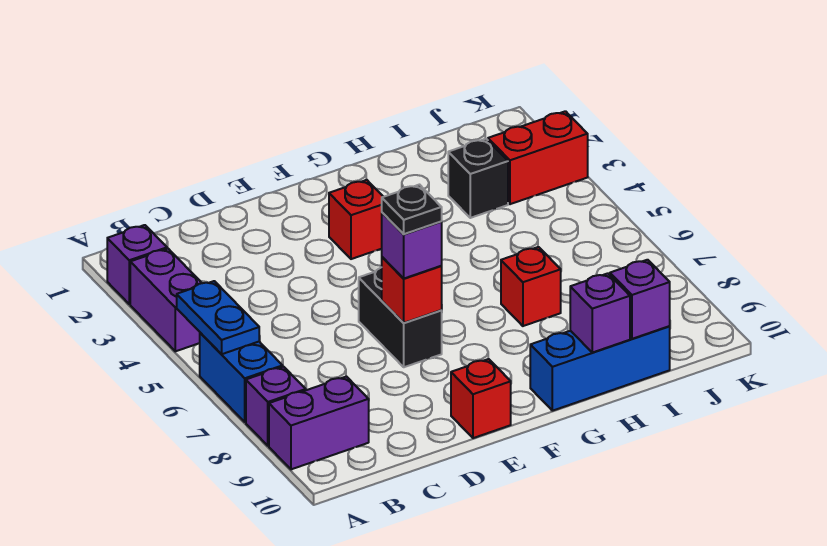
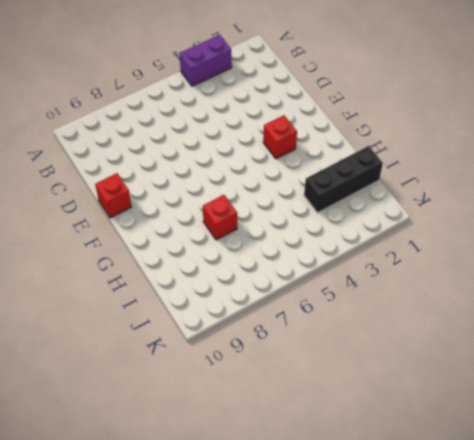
black brick I1:I3 level 1 -> black brick I3 level 1
none -> purple brick A2 level 1
none -> blue brick A6:A7 level 1
none -> purple brick A8 level 1

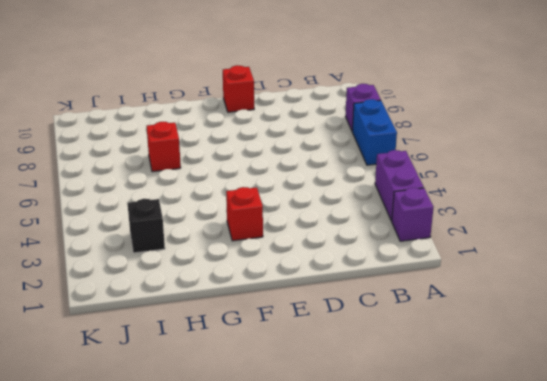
none -> purple brick A9:B9 level 1
none -> black brick E6:E7 level 1
none -> blue brick G10:I10 level 1

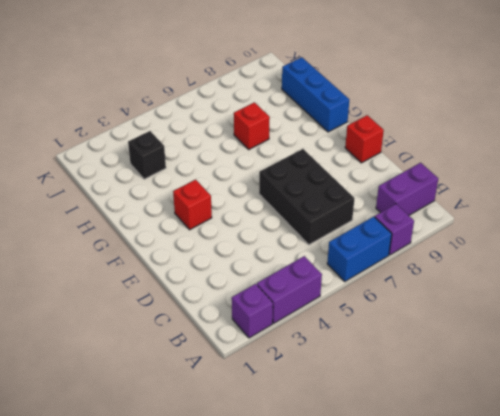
purple brick B9:B10 level 1 -> purple brick A9:B9 level 1
black brick C6:E7 level 1 -> black brick E6:E7 level 1
none -> red brick J3:K3 level 1
none -> blue plate A5:A6 level 2
none -> red brick E7 level 2

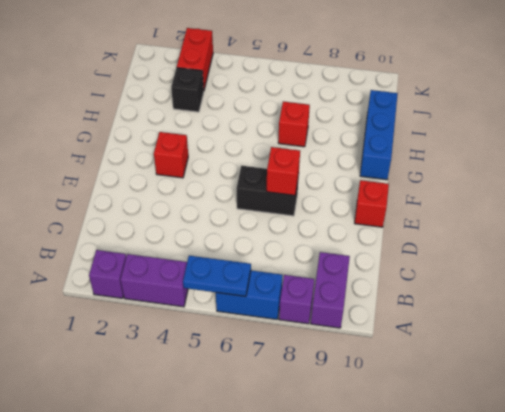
none -> purple brick H10 level 2
none -> purple brick I10 level 2
none -> purple brick E7 level 3

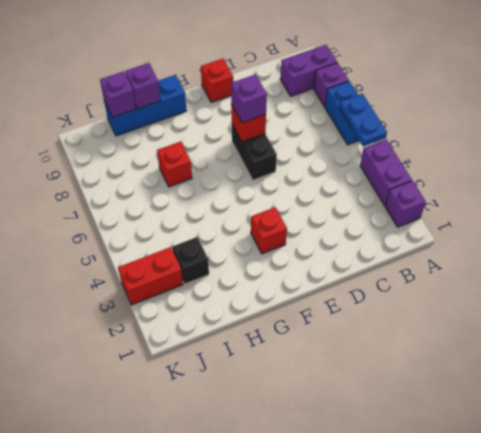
none -> black plate E7 level 4

